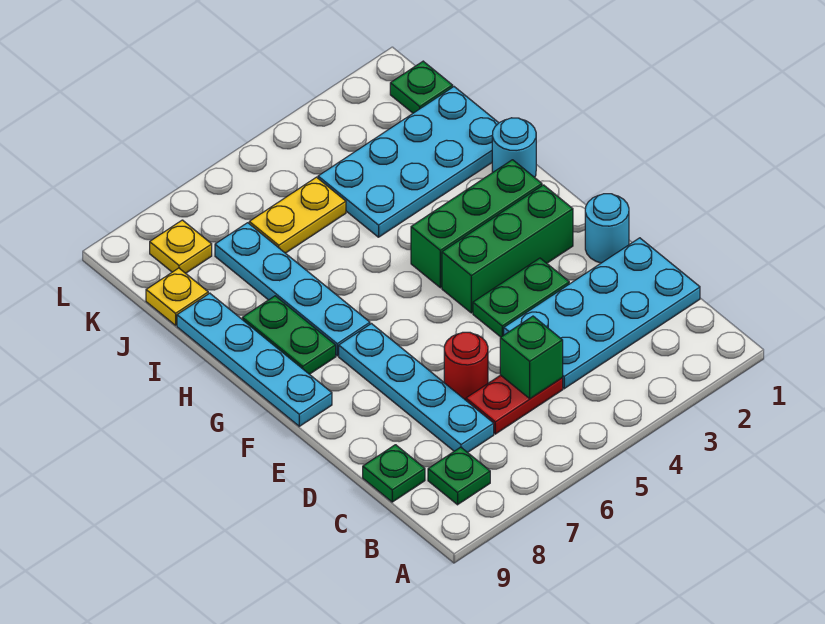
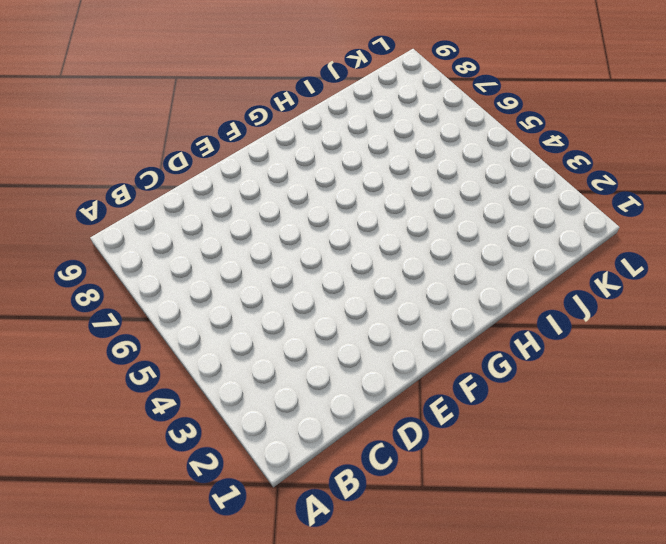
none -> green plate B8 level 1
none -> cyan plate C1:D4 level 1
none -> red plate C5:C6 level 1

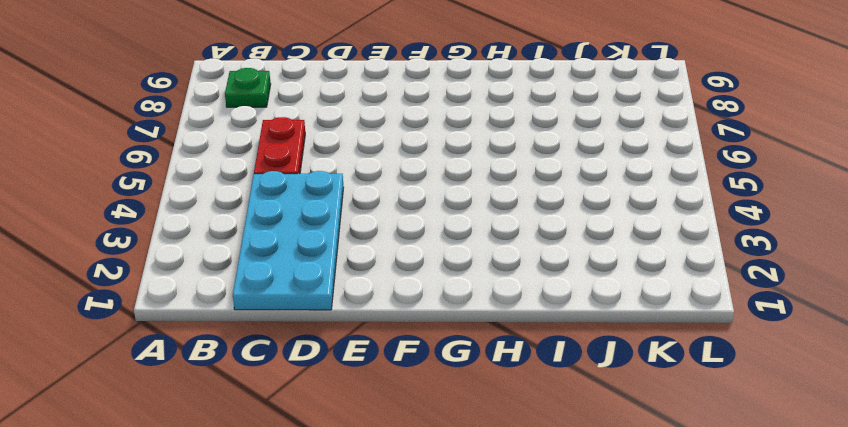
none -> cyan plate C7:F7 level 1
none -> green plate C9 level 1
none -> red round brick D6 level 1

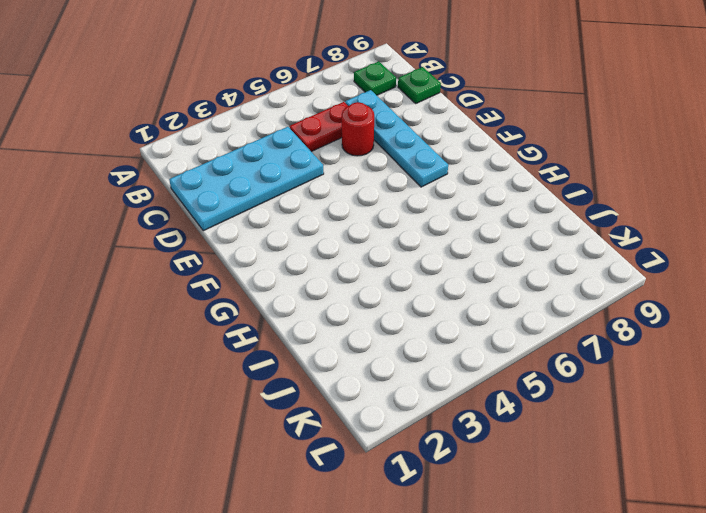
none -> cyan round brick E1 level 1
none -> green plate E3:E4 level 1
none -> green brick F2:F4 level 1

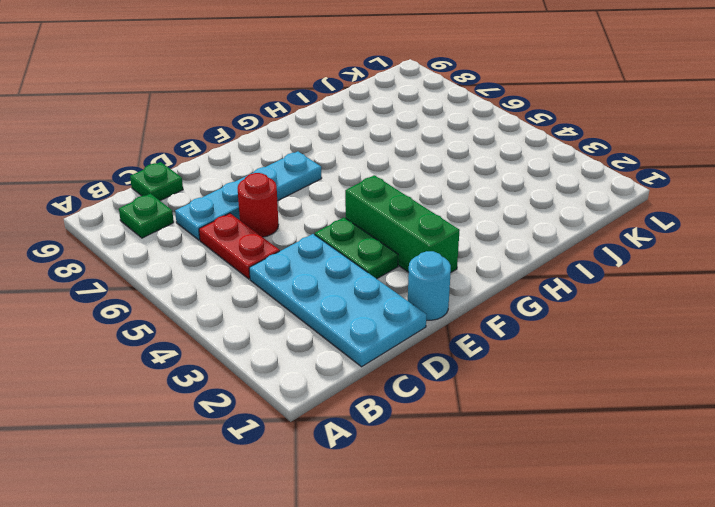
none -> cyan plate F9:I9 level 1
none -> green brick G2:G4 level 1
none -> cyan plate G7:J7 level 1

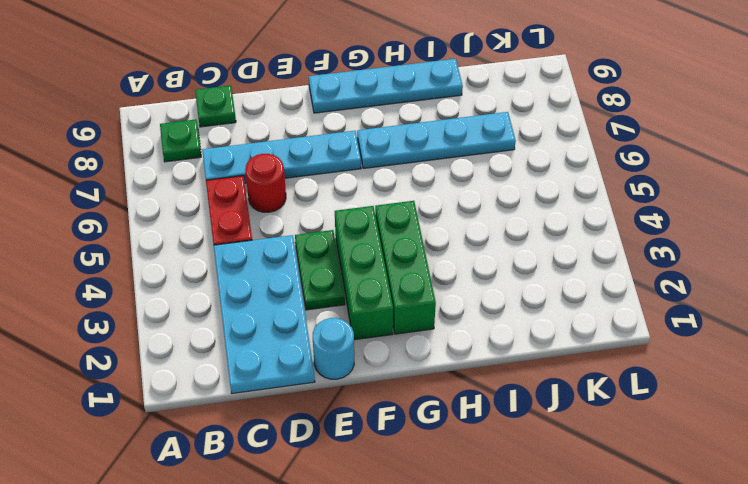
none -> green plate G8:H8 level 1
none -> cyan round brick H1 level 1
none -> cyan plate I1:J4 level 1

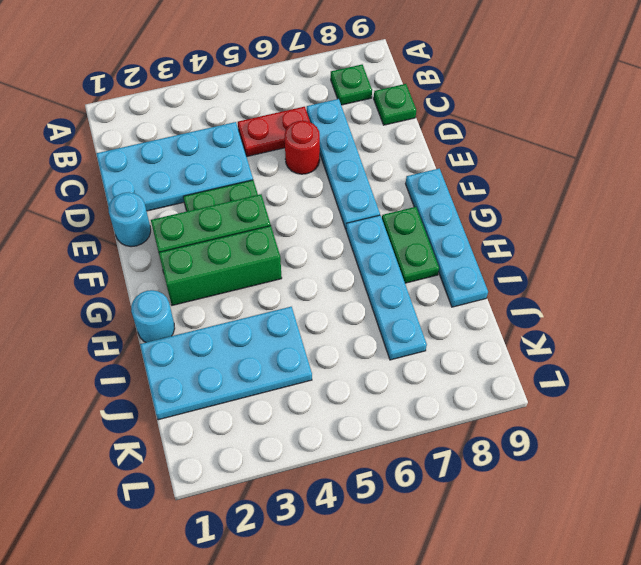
none -> yellow plate J5:J6 level 1
none -> yellow plate J9 level 1
none -> green plate K1 level 1

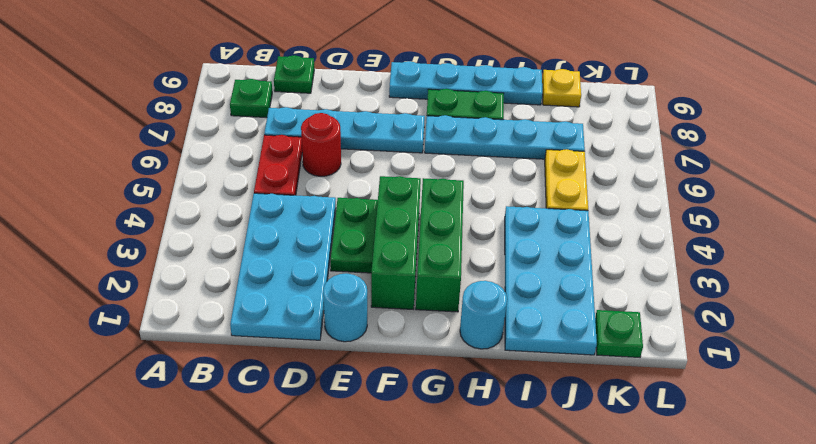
none -> yellow plate K8 level 1
none -> green brick C5 level 2

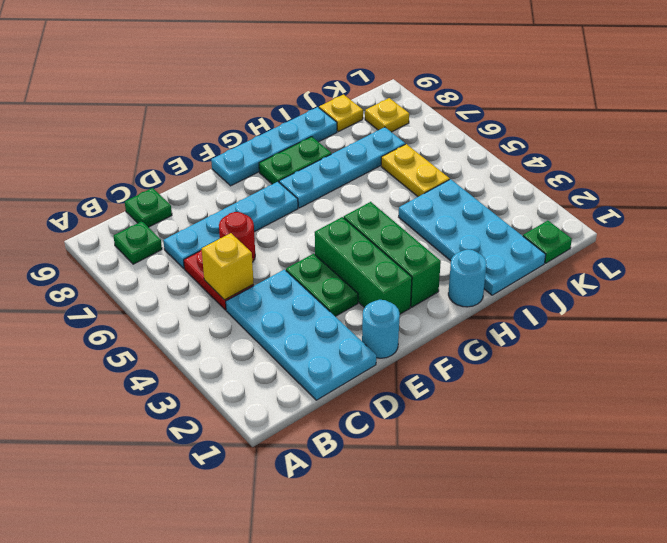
yellow brick C5 level 2 -> green brick C5 level 2

